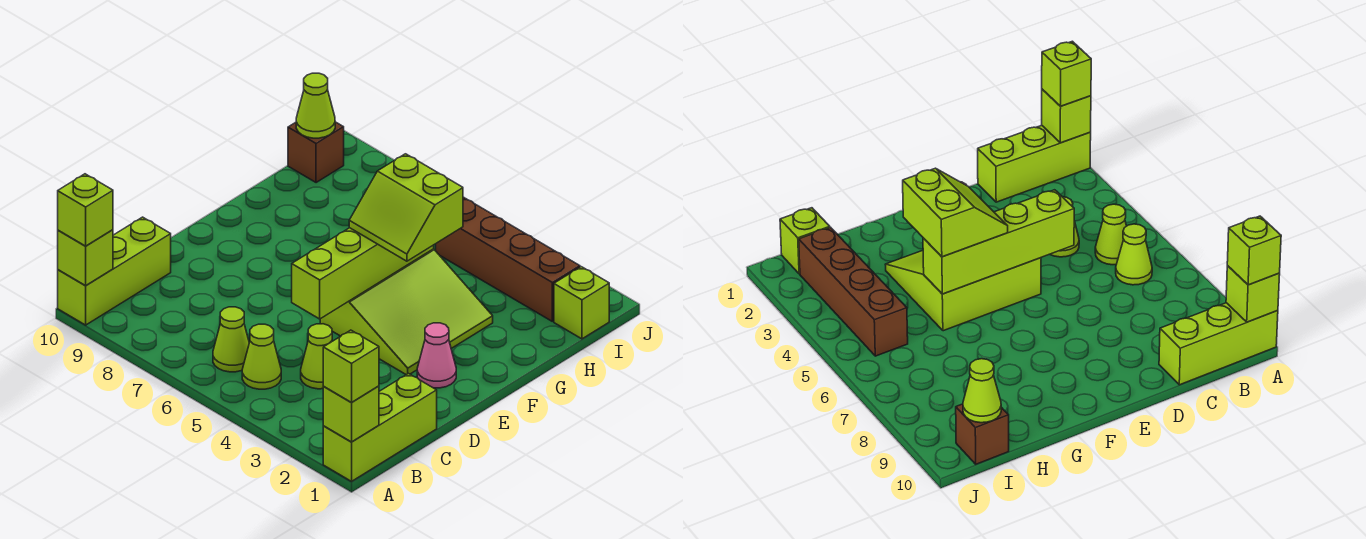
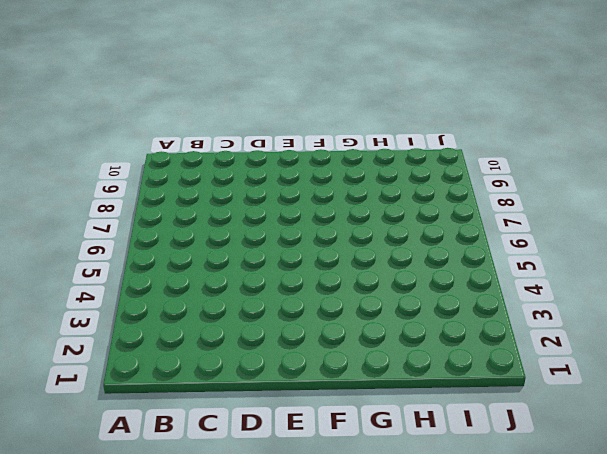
none -> lime brick A1:C1 level 1
none -> lime brick A10:C10 level 1
none -> lime cone B5 level 1

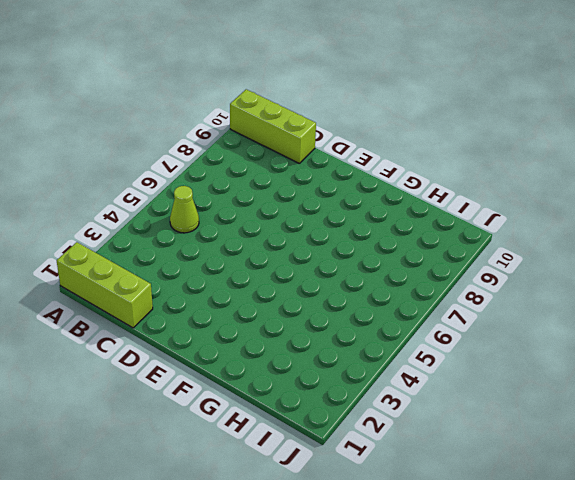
none -> lime cone B6 level 1
none -> lime cone C4 level 1
none -> pink cone E2 level 1

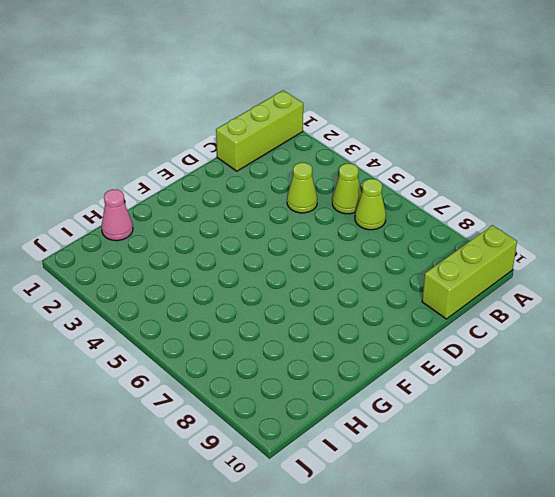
pink cone H1 level 1 -> pink cone E2 level 1
none -> lime slope E3:G5 level 1 top 5
none -> lime brick I1 level 1
none -> brown brick I2:I5 level 1

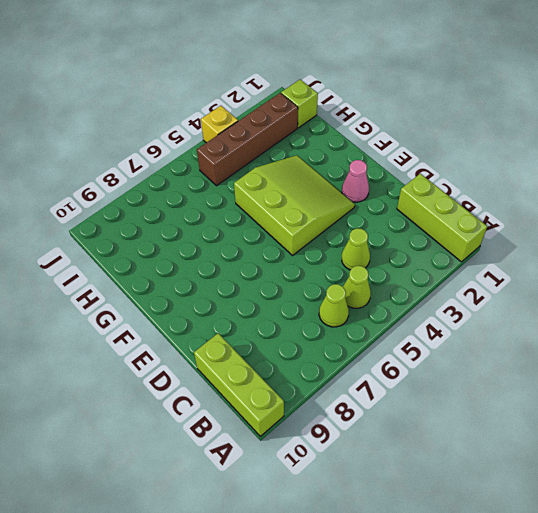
yellow brick J4 level 1 -> none
none -> brown brick I10 level 1
none -> lime brick A1 level 2
none -> lime brick A10 level 2

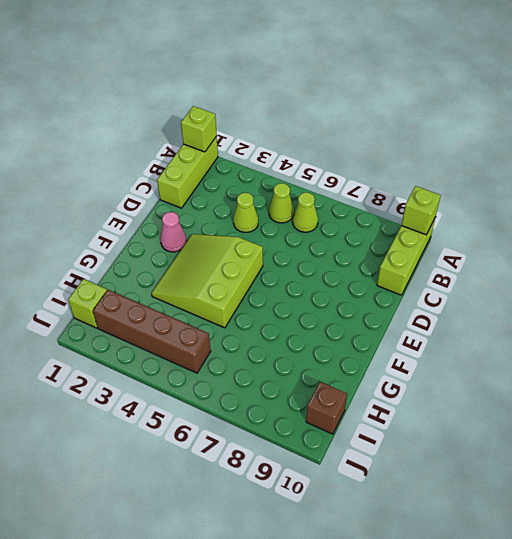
none -> lime brick D5:G5 level 2
none -> lime cone I10 level 2
none -> lime brick A1 level 3

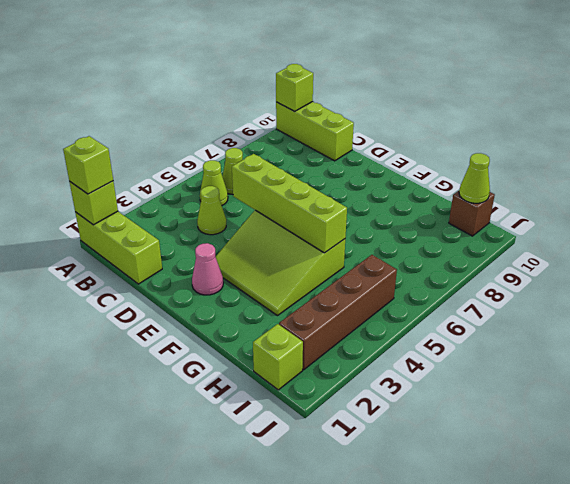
none -> lime brick A10 level 3
none -> lime slope F4:G5 level 3 top G

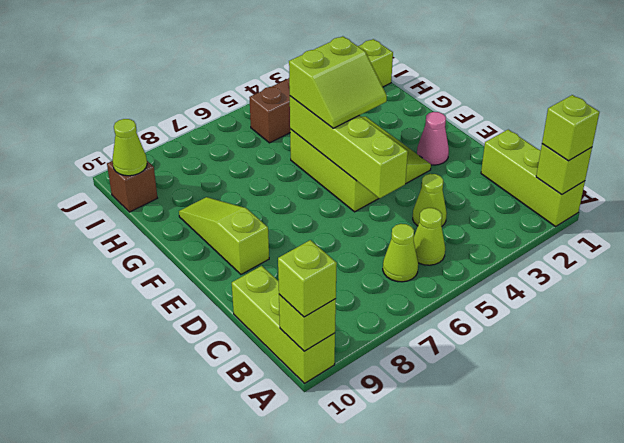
lime slope E9:G9 level 1 top E -> none

